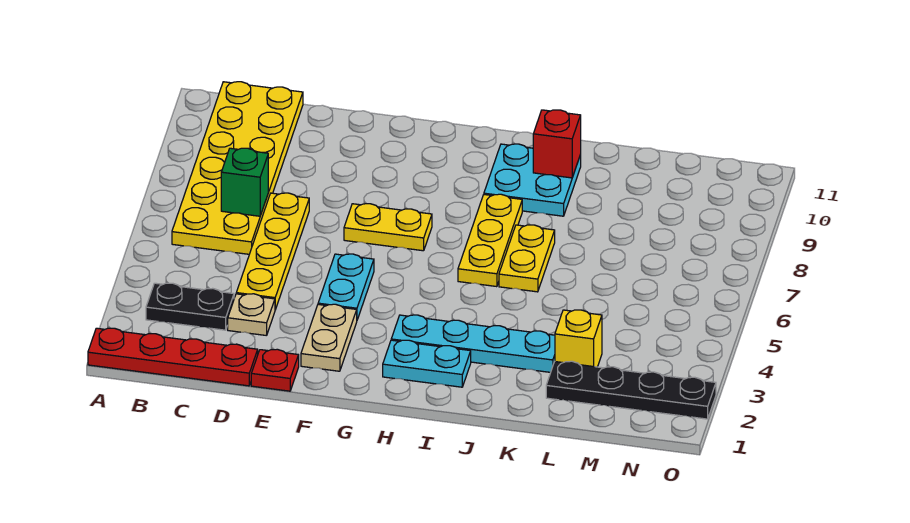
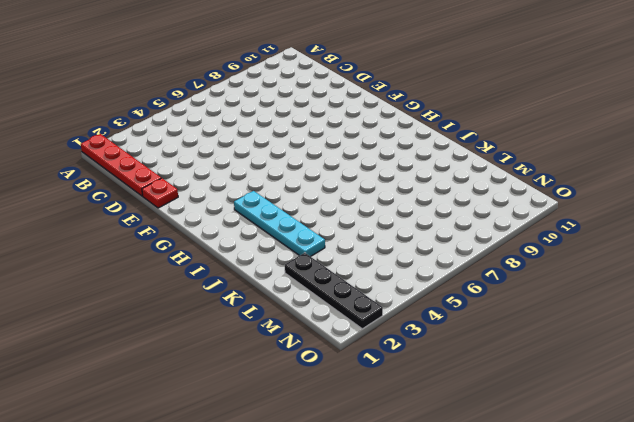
none -> black plate B3:C3 level 1
none -> yellow plate B6:C11 level 1
none -> tan plate D3 level 1

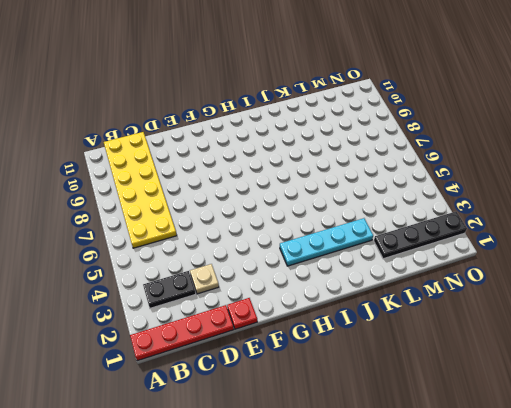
none -> yellow plate D4:D7 level 1
none -> tan plate F2:F3 level 1
none -> cyan plate F4:F5 level 1

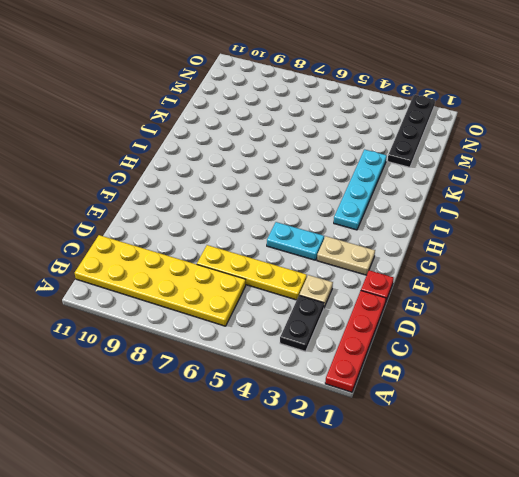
none -> yellow plate F7:G7 level 1
none -> cyan plate H2:I2 level 1
none -> yellow plate I6:I8 level 1

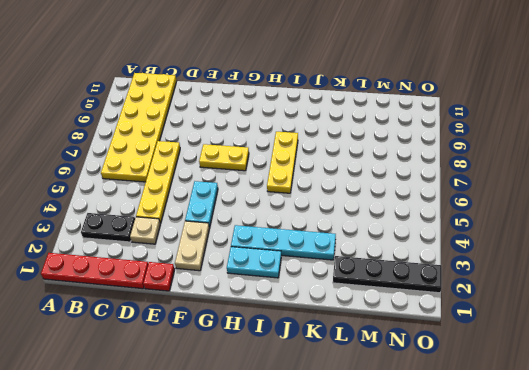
none -> cyan plate I9:J10 level 1
none -> yellow plate J6:J7 level 1
none -> yellow brick L3 level 1

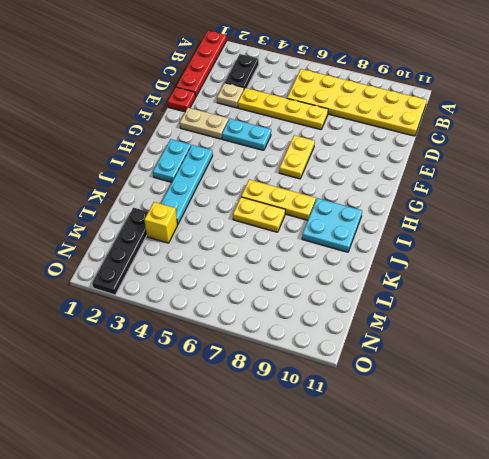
none -> green brick C7 level 2
none -> red brick J10 level 2

